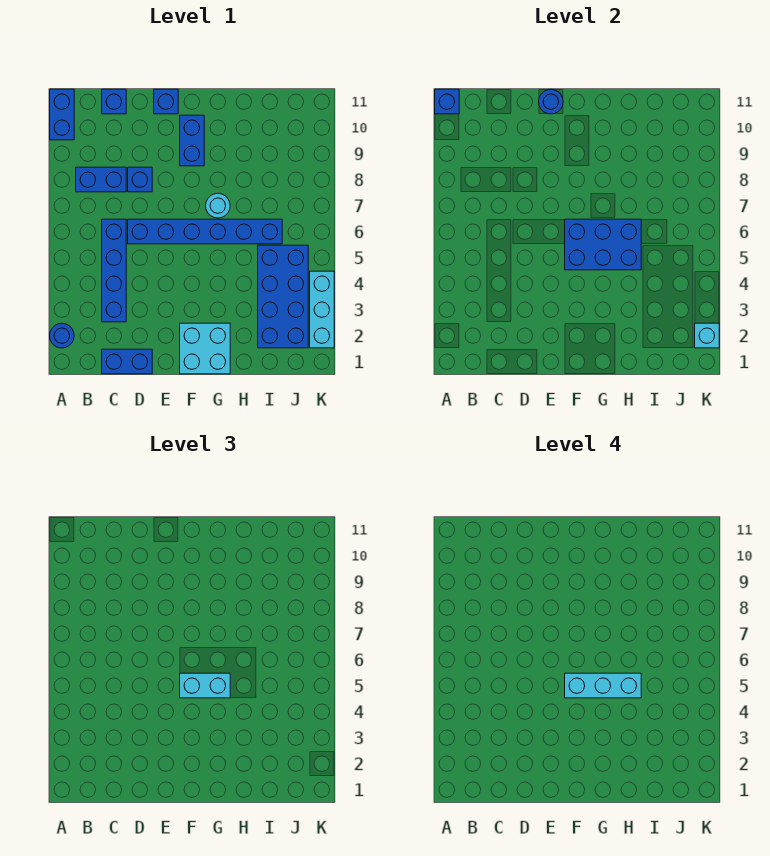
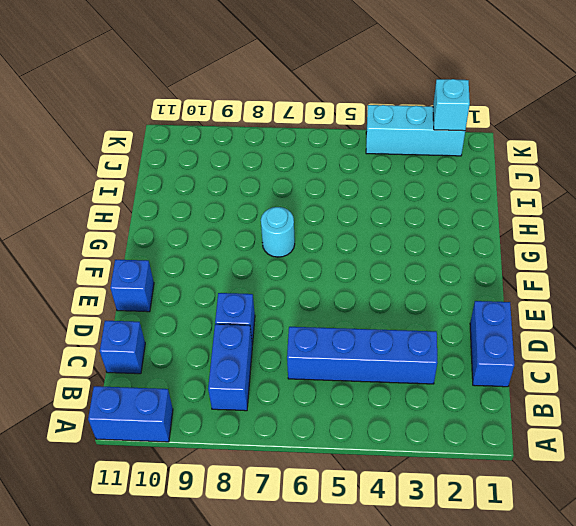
none -> blue round brick A2 level 1
none -> blue brick D6:I6 level 1
none -> cyan brick F1:G2 level 1

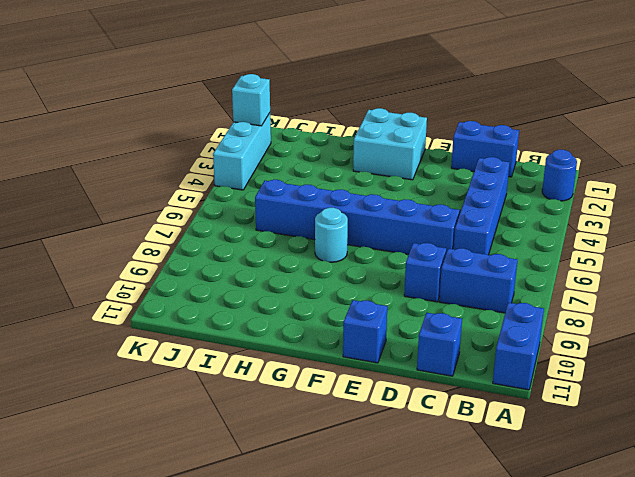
none -> blue brick F9:F10 level 1
none -> blue brick I2:J5 level 1
none -> blue brick A11 level 2

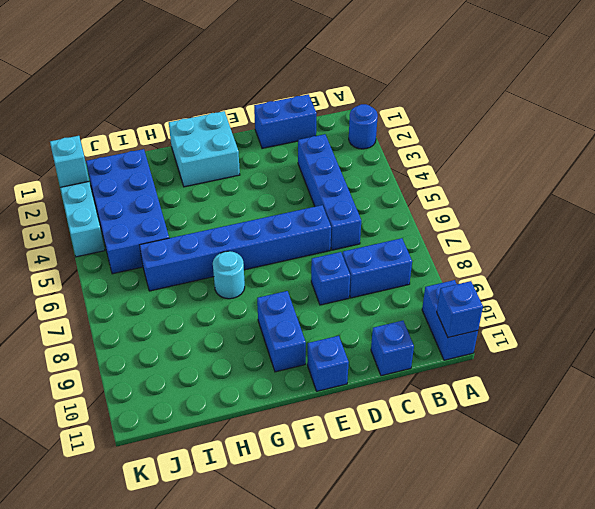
none -> blue round brick E11 level 2
none -> blue brick F5:H6 level 2
none -> cyan brick F5:G5 level 3

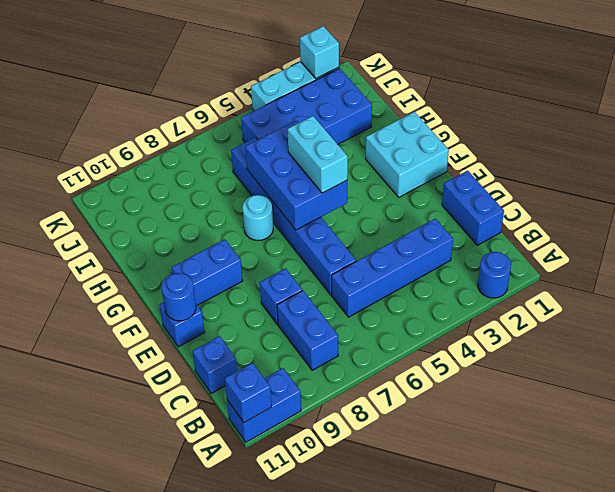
none -> cyan brick F5:H5 level 4

